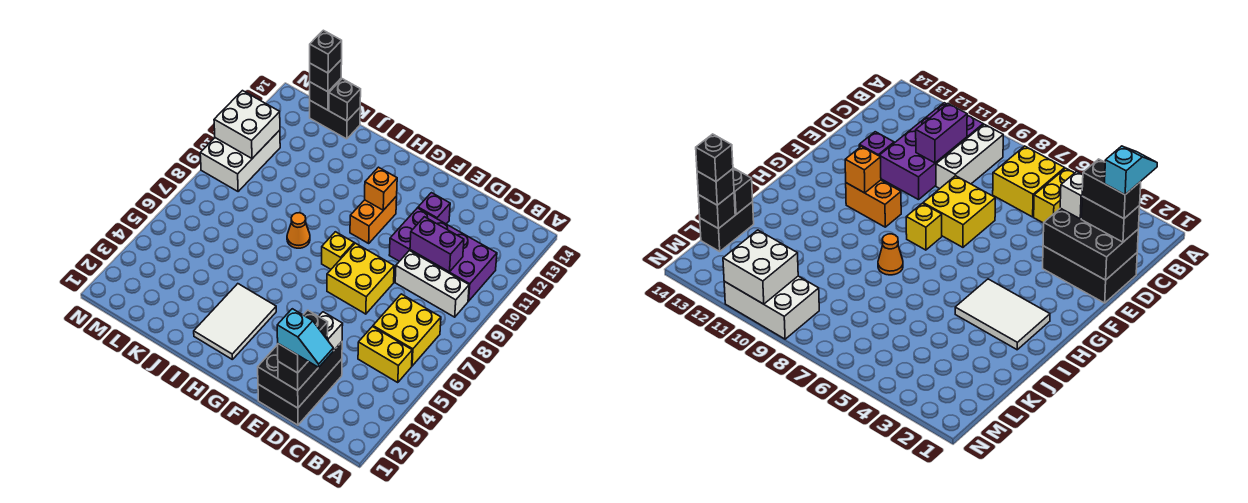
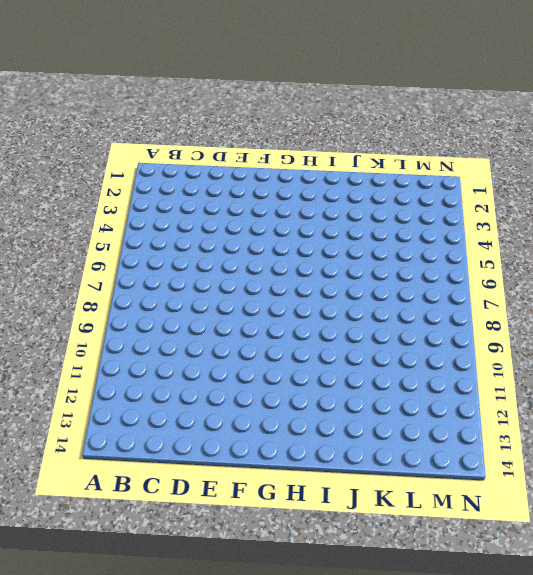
none -> yellow brick B5:C5 level 1
none -> yellow brick B6:C7 level 1
none -> white brick B9:D9 level 1

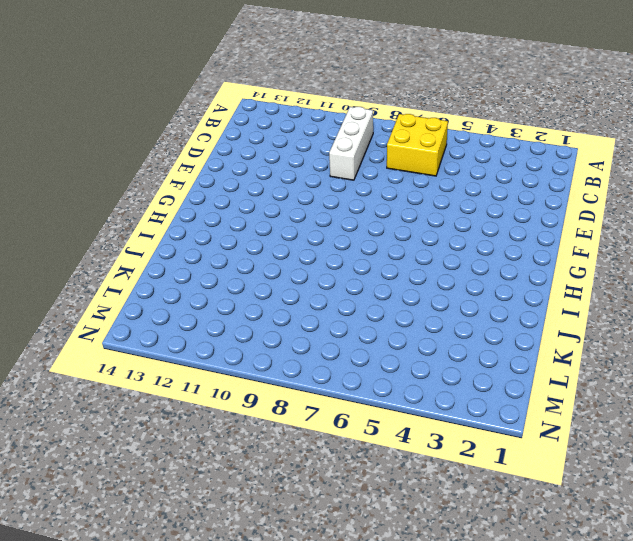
none -> yellow brick B5:C5 level 1
none -> purple brick B10:E11 level 1
none -> black brick D1:E3 level 1

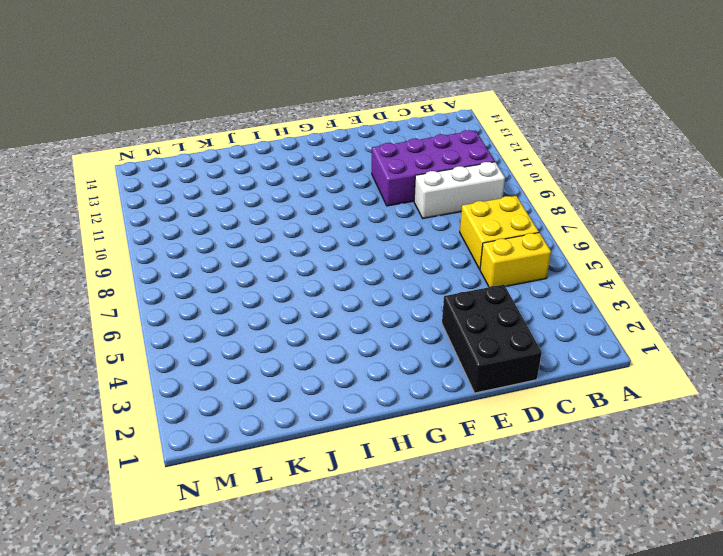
none -> yellow brick E7:F8 level 1
none -> purple brick E12 level 1
none -> yellow brick G8 level 1

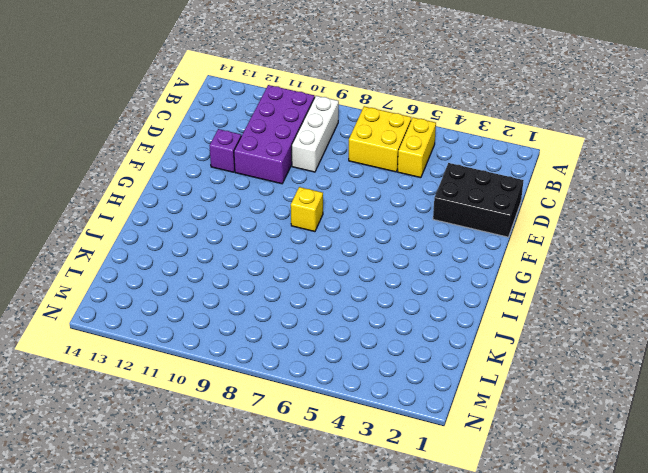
none -> yellow brick E7:F8 level 1
none -> orange brick G10:G11 level 1
none -> white tile H2:I4 level 1

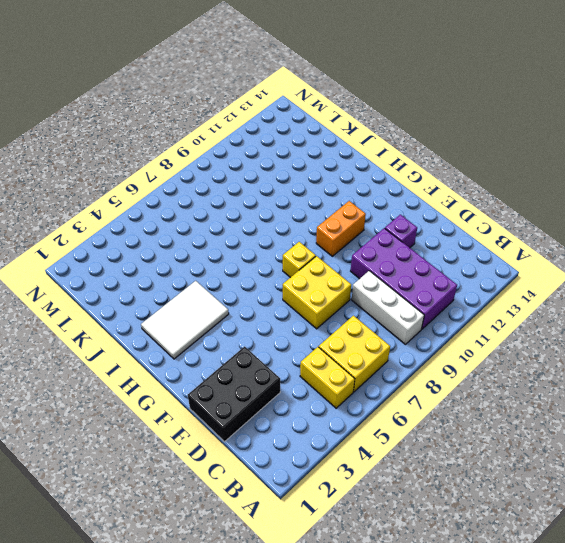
none -> orange cone I8 level 1
none -> black brick K14:L14 level 1
none -> white brick M9:N11 level 1

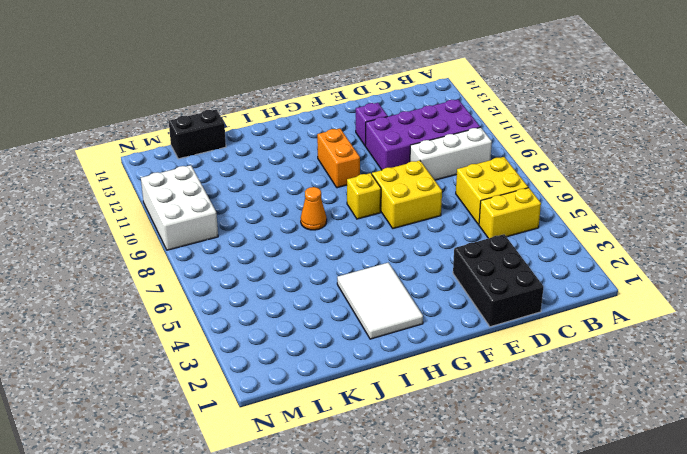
none -> purple brick C10:D10 level 2
none -> black brick D1:E3 level 2
none -> orange brick G11 level 2

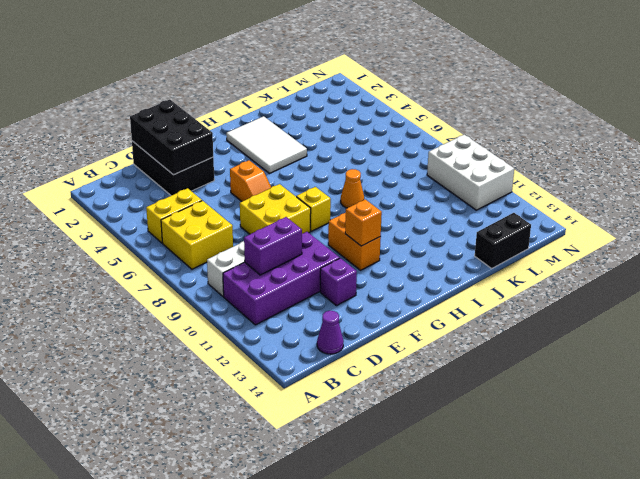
purple cone C14 level 1 -> none
orange slope F5:F6 level 1 top 5 -> none
none -> black brick K14 level 2
none -> black brick L14 level 2
none -> white brick M10:N11 level 2

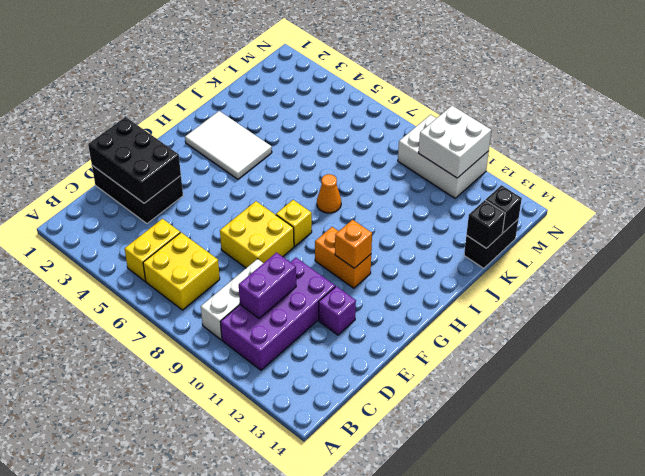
none -> black brick D1:D2 level 3
none -> white brick D3 level 3
none -> black brick L14 level 3

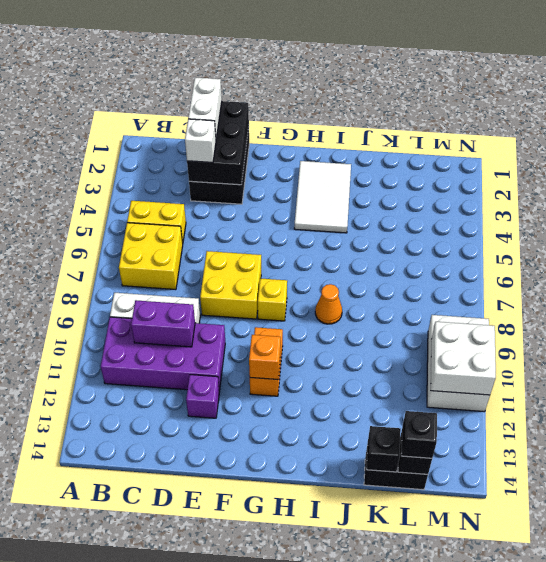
white brick D1:D2 level 3 -> black brick D1:D2 level 3
none -> black brick D1:D2 level 4
none -> black brick L14 level 4
none -> cyan slope C1:D1 level 5 top D

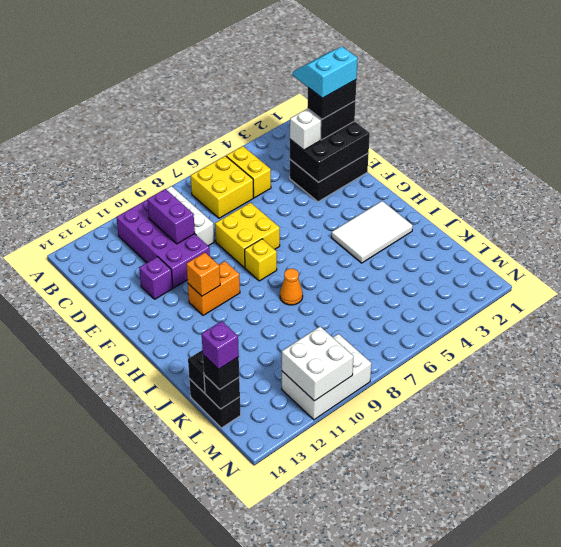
cyan slope C1:D2 level 5 top D -> cyan slope C1:D1 level 5 top D
purple brick L14 level 4 -> black brick L14 level 4

